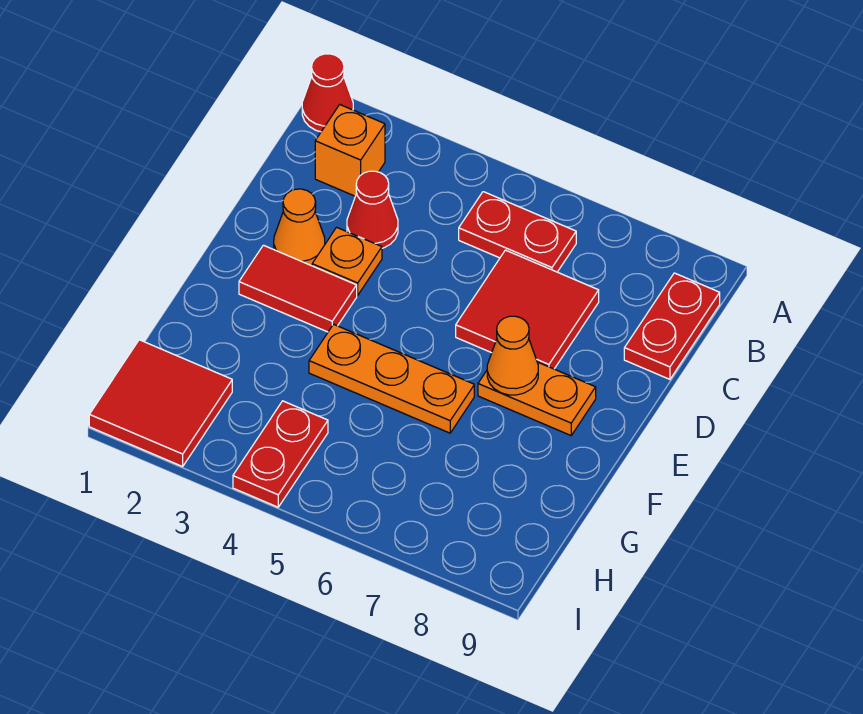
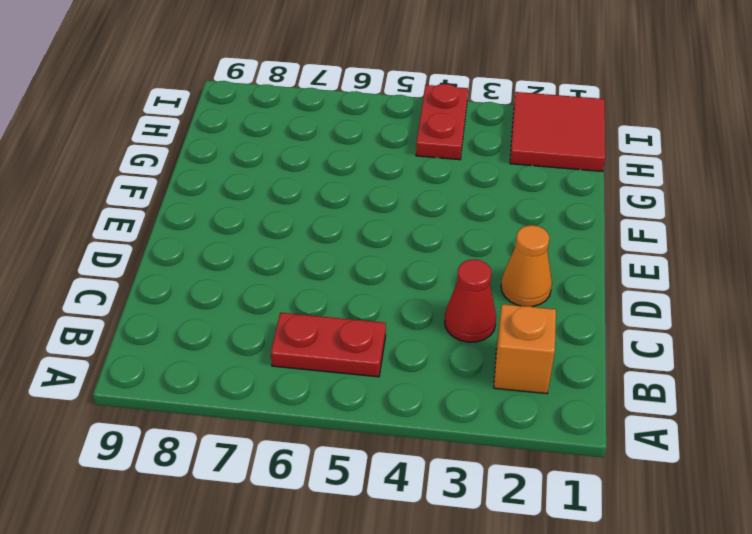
none -> red cone A1 level 1
none -> red plate B9:C9 level 1
none -> red tile C6:D7 level 1

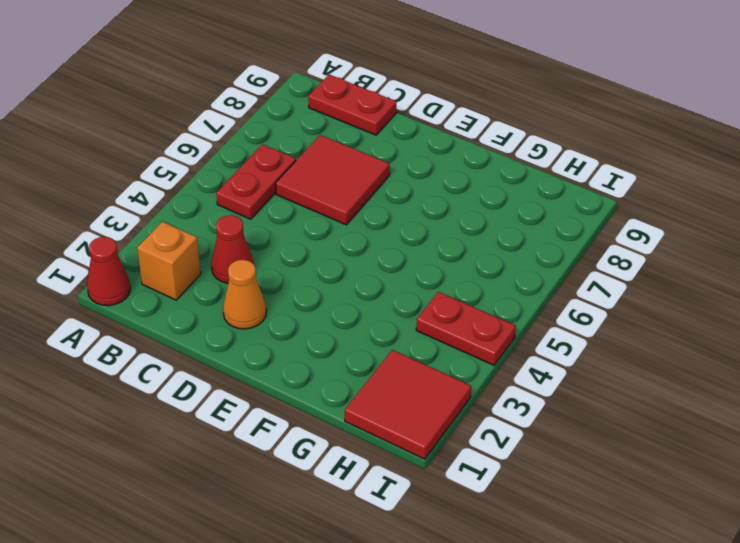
none -> orange plate D3 level 1
none -> red tile E2:E3 level 1
none -> orange plate E7:E8 level 1

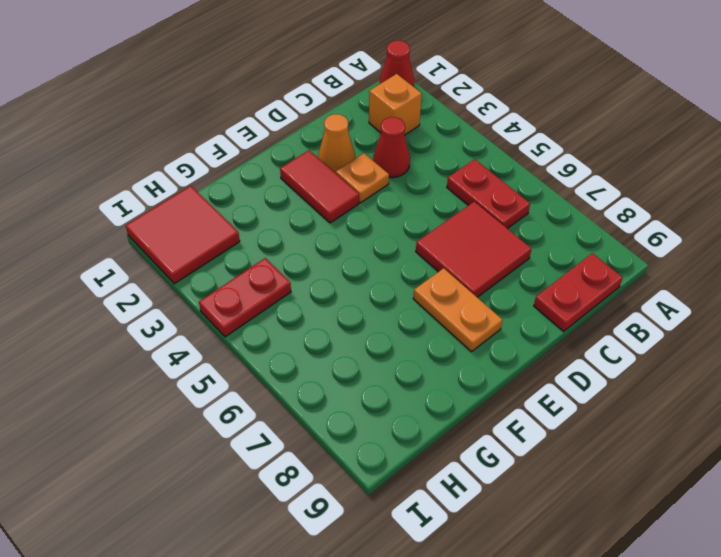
none -> orange plate F4:F6 level 1
none -> orange cone E7 level 2

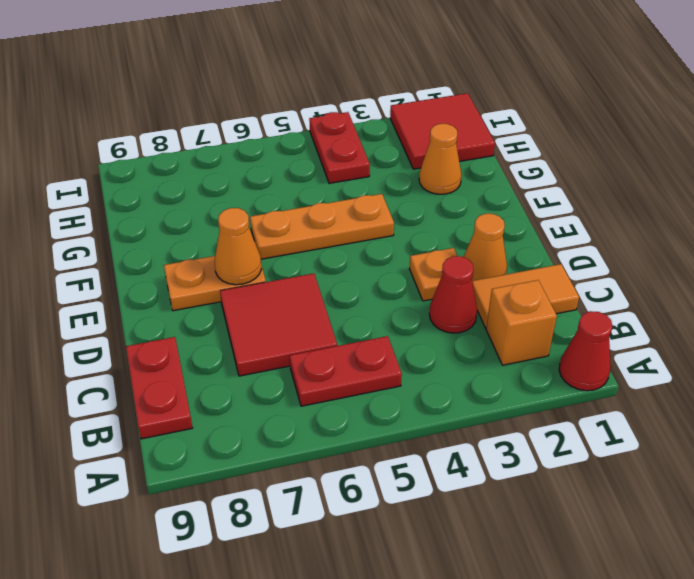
orange tile C1:C2 level 1 -> none
orange cone G2 level 1 -> none
none -> red tile E2:E3 level 1

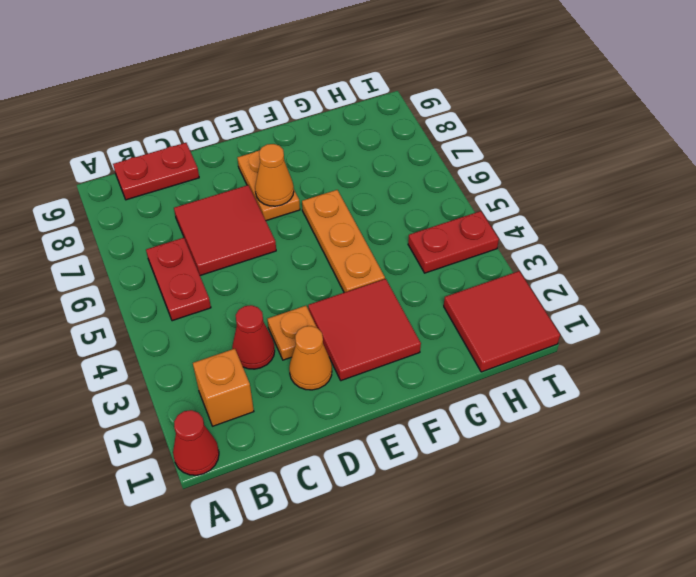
red tile E2:F3 level 1 -> red tile E2:E3 level 1

